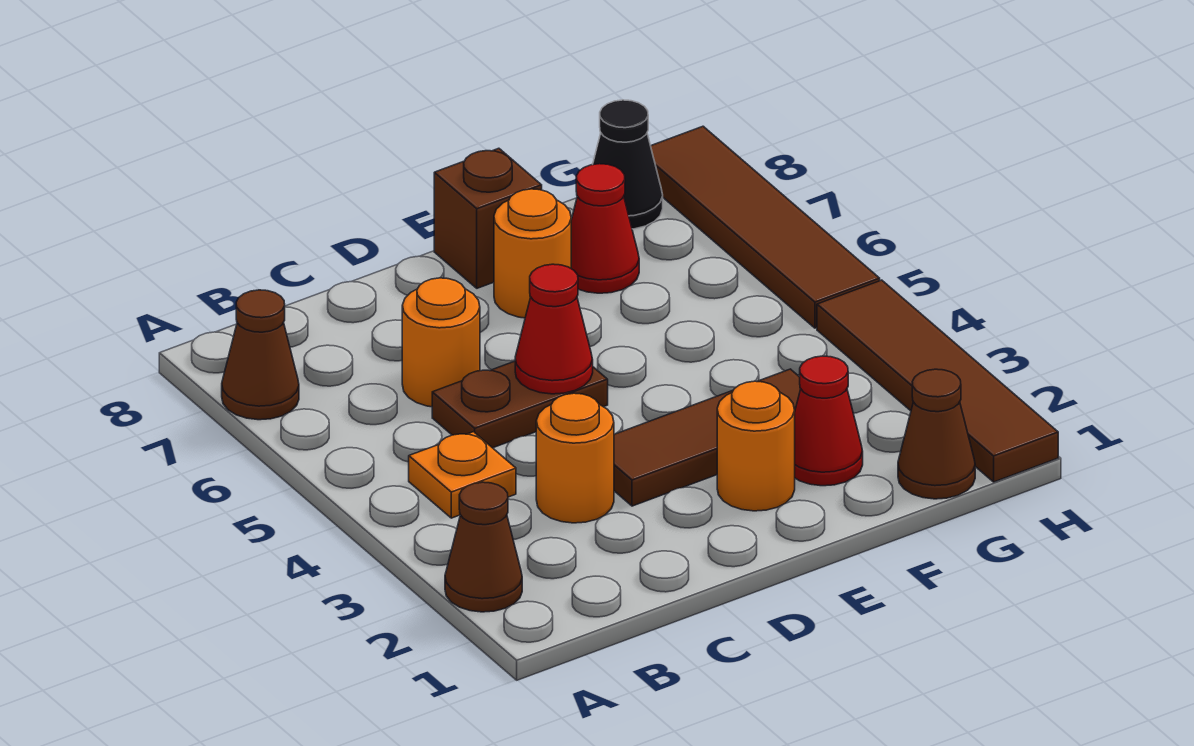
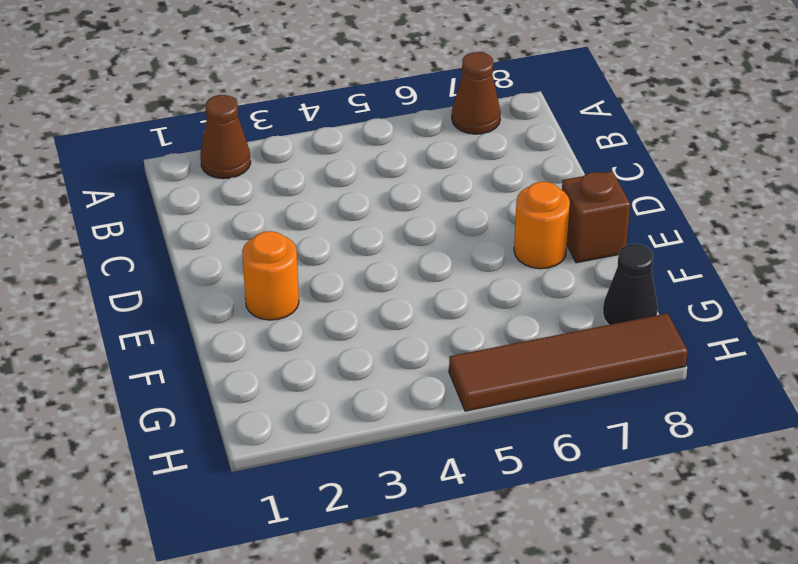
none -> orange plate B4 level 1
none -> orange round brick C3 level 1
none -> brown plate C5:D5 level 1

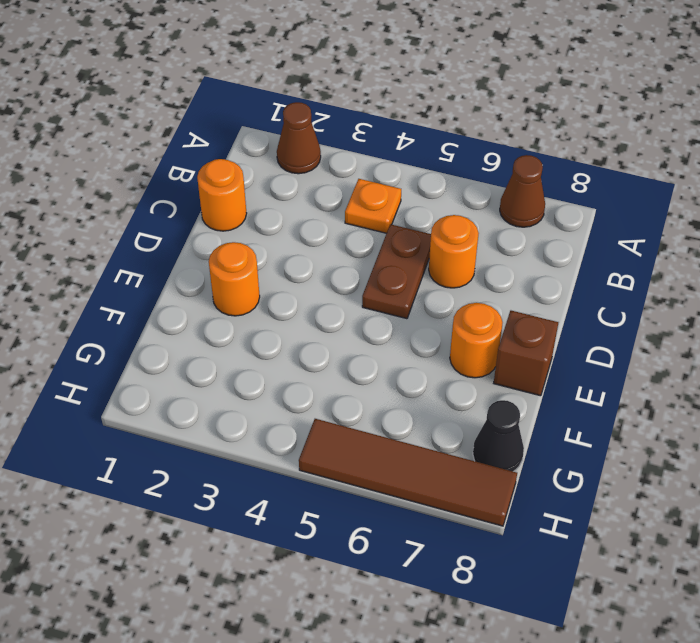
orange round brick C1 level 1 -> orange round brick C3 level 1
none -> brown tile D3:F3 level 1
none -> red cone F2 level 1
none -> red cone F7 level 1

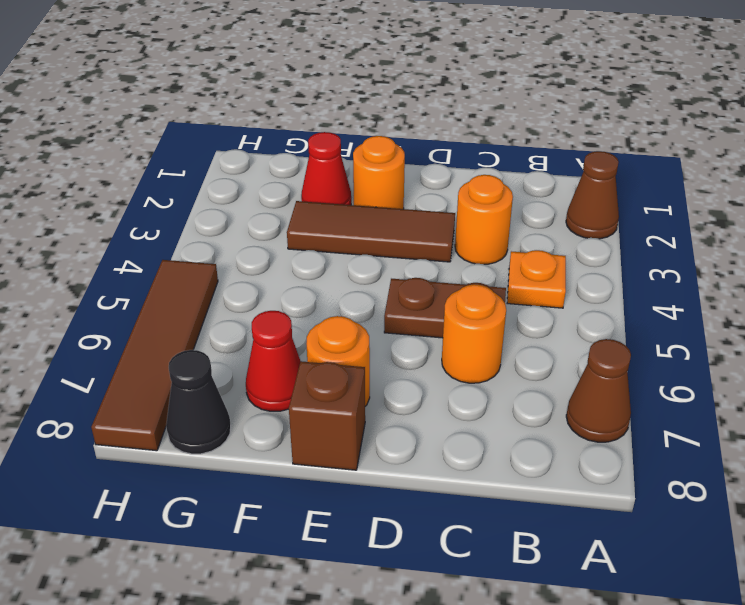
none -> brown cone G1 level 1
none -> brown tile H1:H4 level 1
none -> red cone D5 level 2

